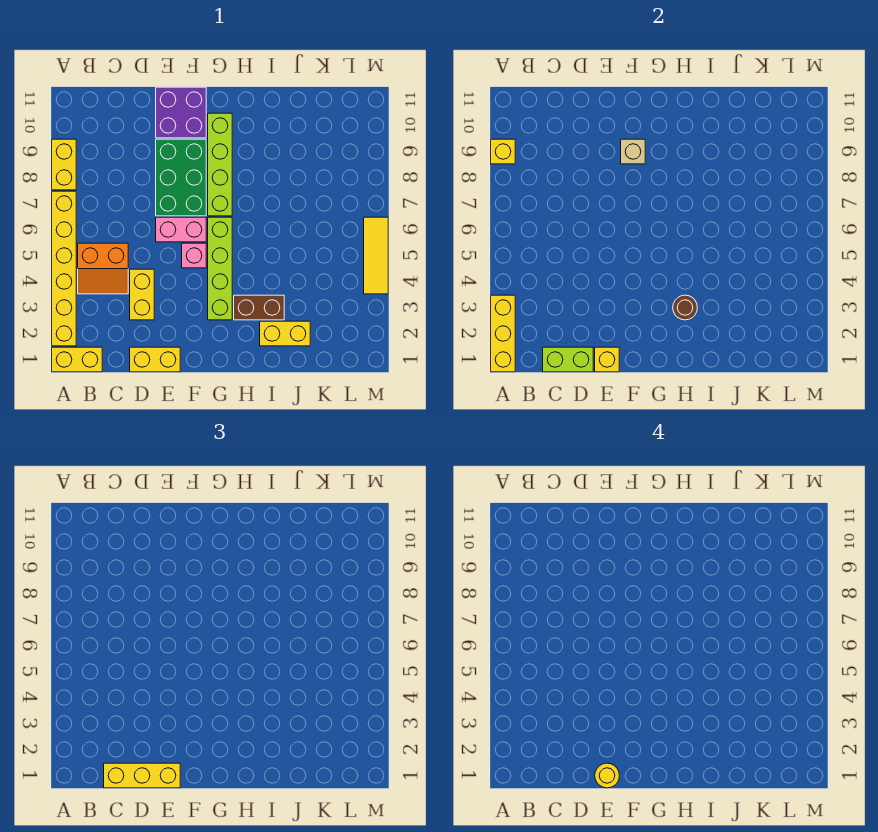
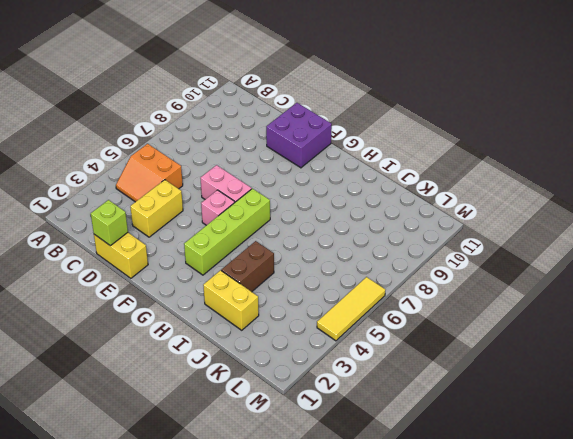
lime brick D1 level 2 -> lime brick C1:D1 level 2
brown brick I3:I4 level 1 -> brown brick H3:I3 level 1
none -> yellow brick A1:B1 level 1
none -> yellow brick A2:A7 level 1
none -> yellow brick A8:A9 level 1

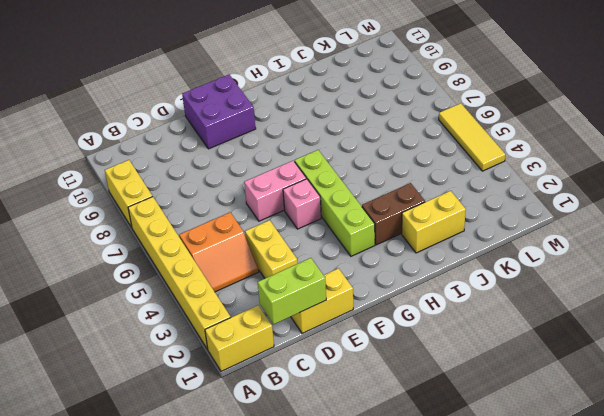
none -> green brick E7:F9 level 1
none -> lime brick G7:G10 level 1
none -> yellow brick A1:A3 level 2

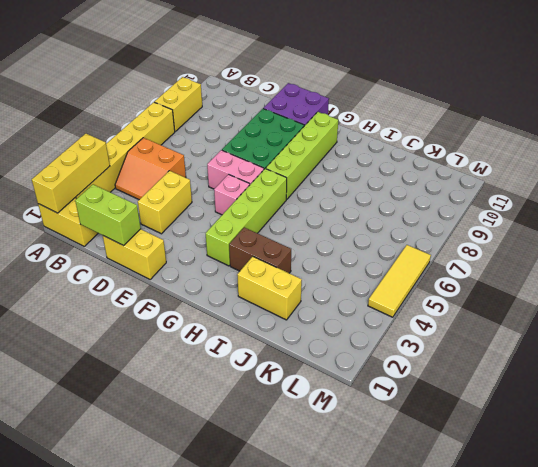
none -> yellow brick A9 level 2
none -> yellow brick E1 level 2
none -> tan brick F9 level 2

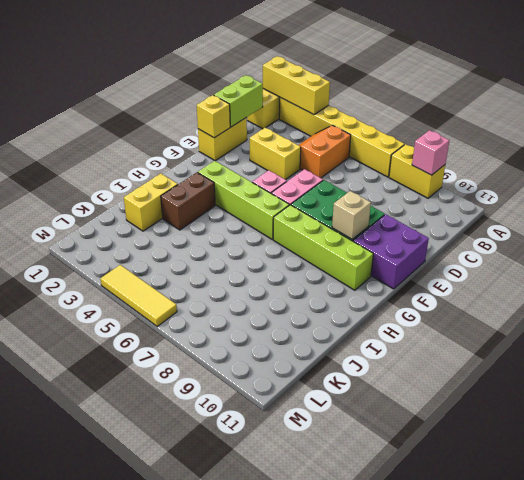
pink brick A9 level 2 -> yellow brick A9 level 2
none -> brown round brick H3 level 2
none -> yellow brick C1:E1 level 3
none -> yellow round brick E1 level 4

